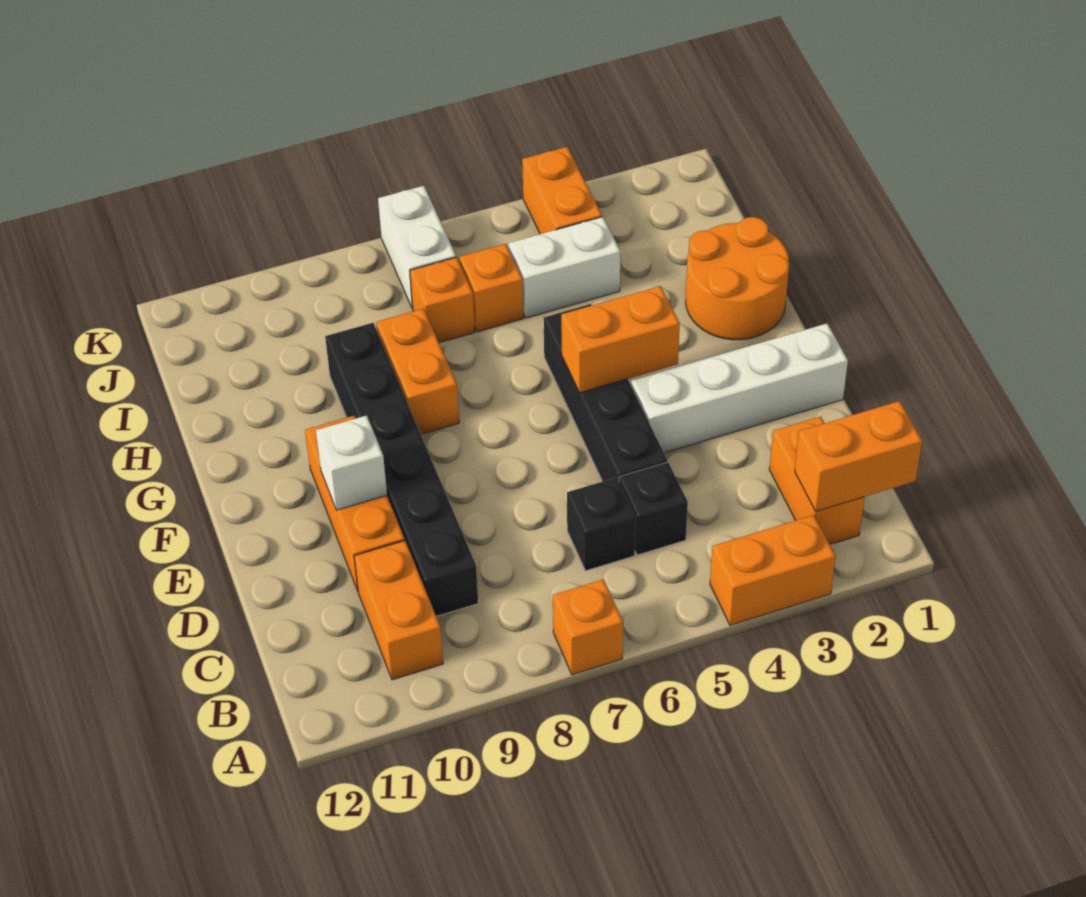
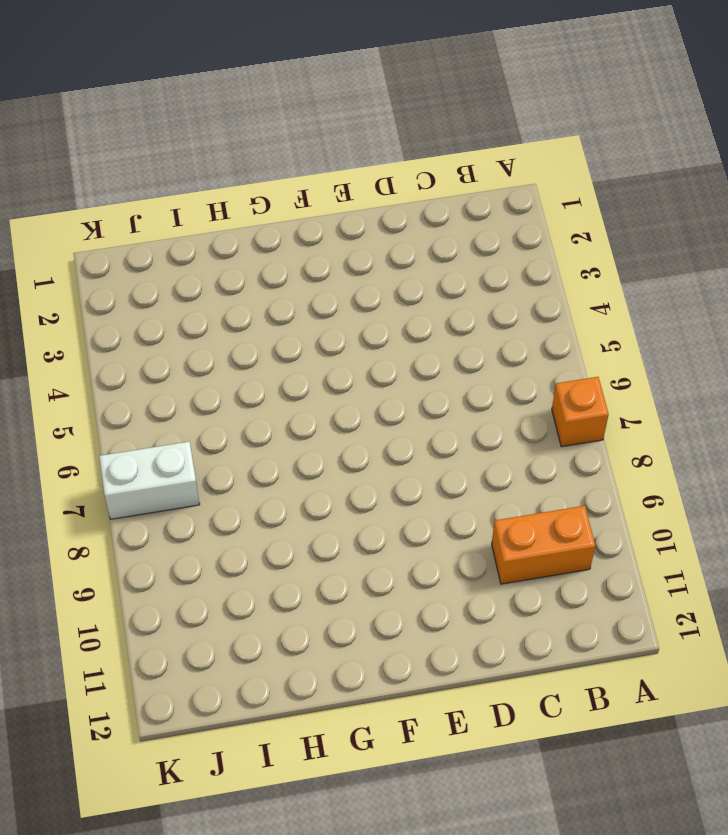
none -> orange brick A3:A4 level 1
none -> orange brick B2:C2 level 1
none -> black brick C5 level 1

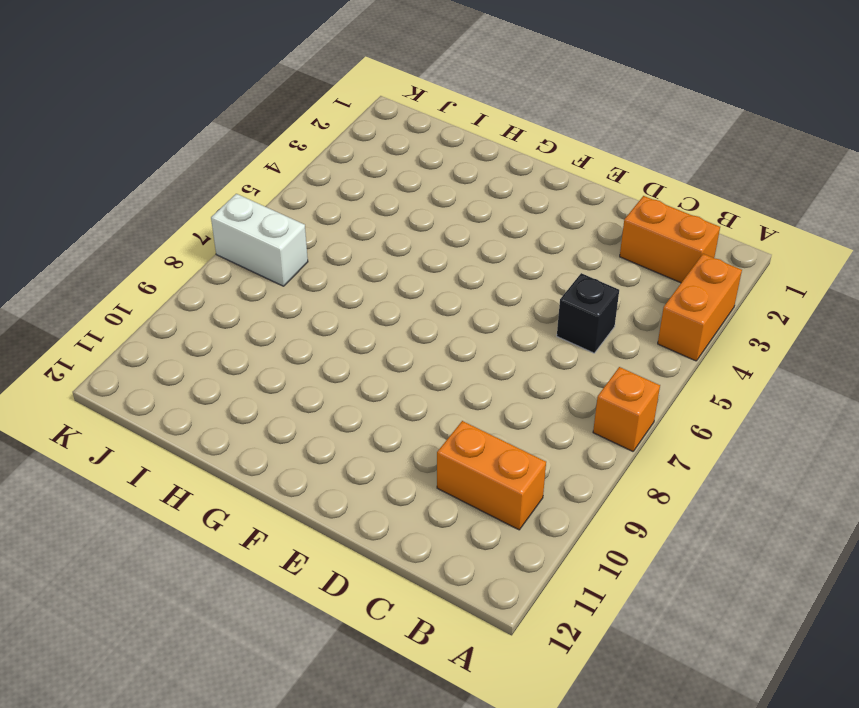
none -> black brick C6 level 1
none -> black brick C9:H9 level 1
none -> black brick D5:G5 level 1

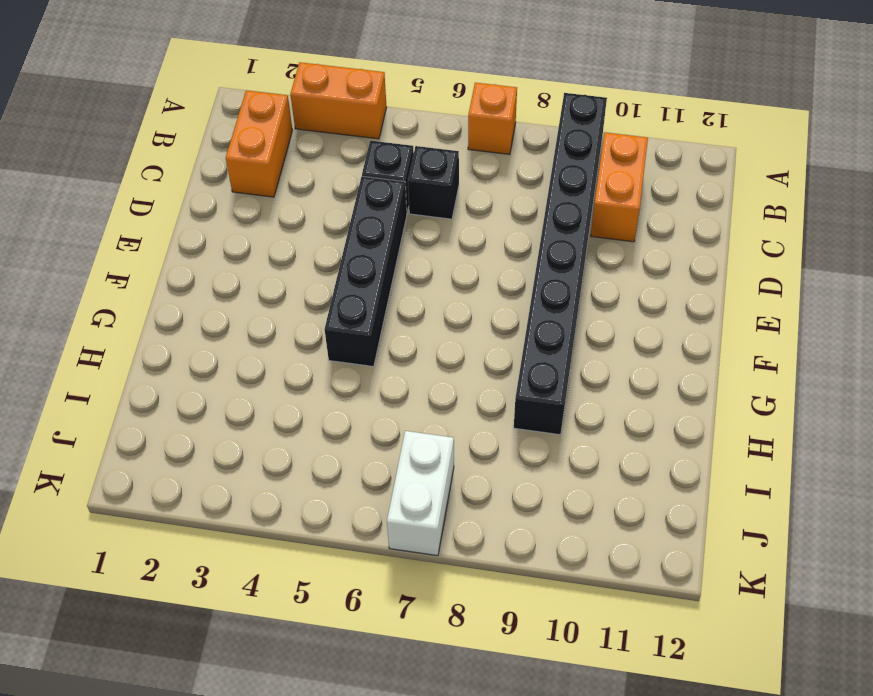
black brick A9:H9 level 1 -> black brick C9:H9 level 1
none -> orange brick D10:F10 level 1
none -> white brick E1:E4 level 1
none -> orange round brick G1:H2 level 1

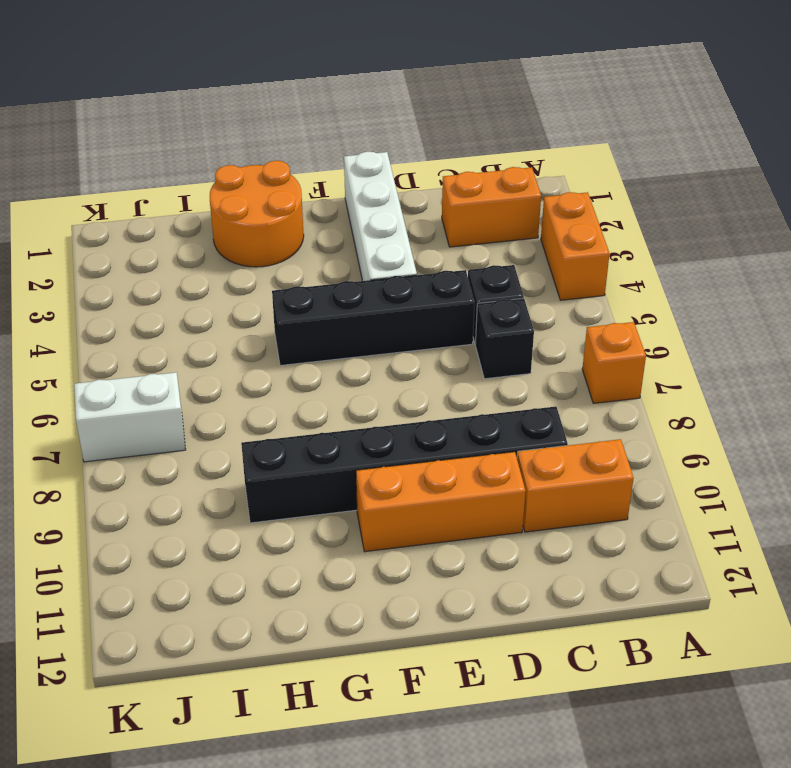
none -> orange brick G8:H8 level 1
none -> white brick I4:I5 level 1
none -> orange brick I6 level 1

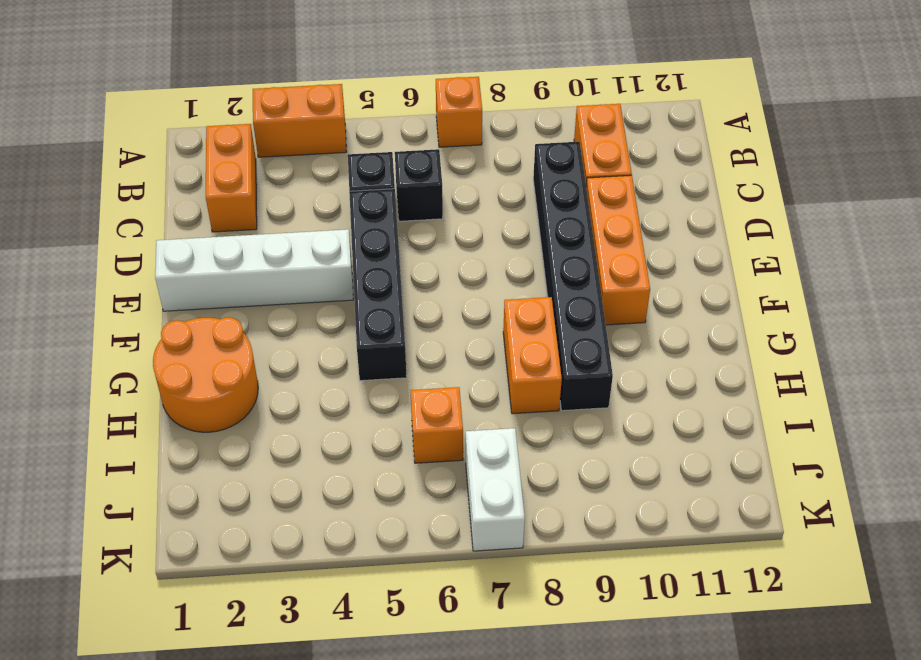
none -> white brick I4:I5 level 1
none -> orange brick I7 level 1
none -> orange brick J4:K4 level 1

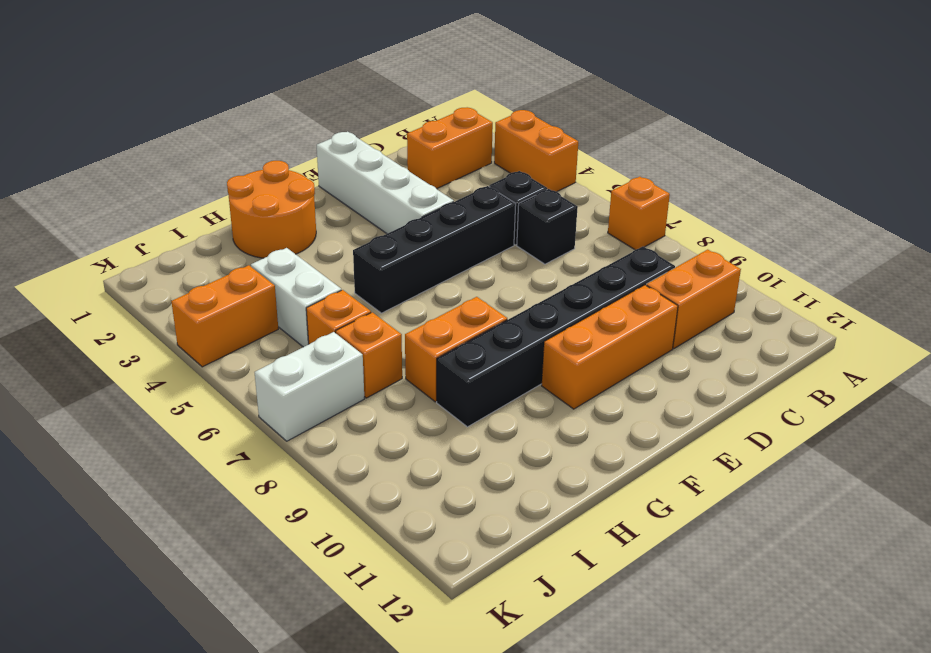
none -> orange brick B1:B2 level 2
none -> white brick E10 level 2
none -> orange brick F4:F5 level 2

